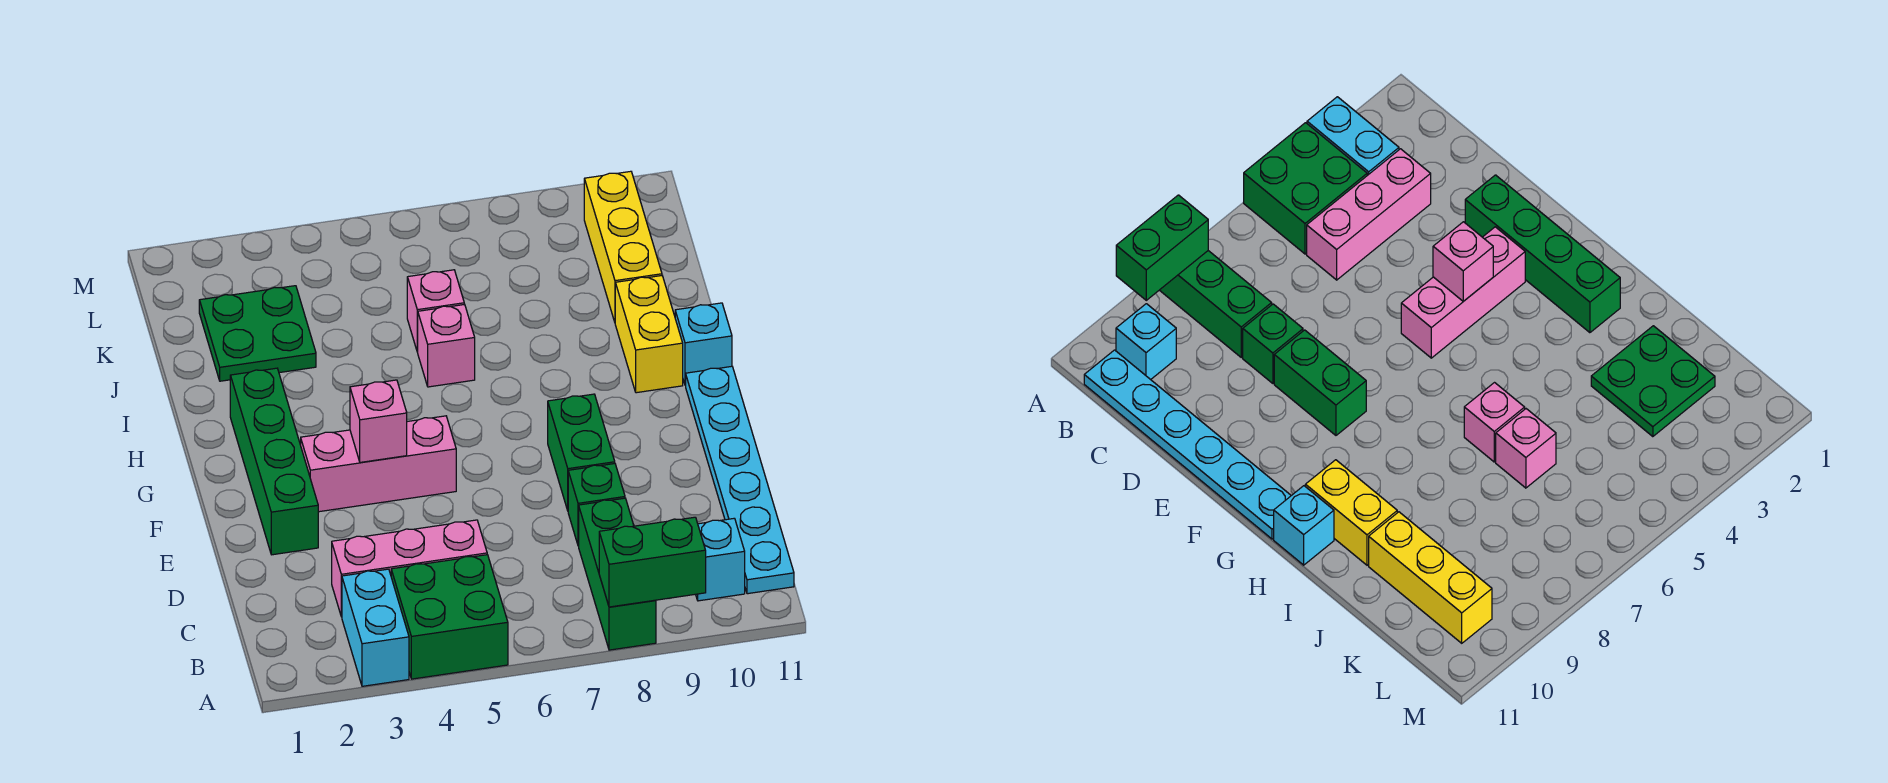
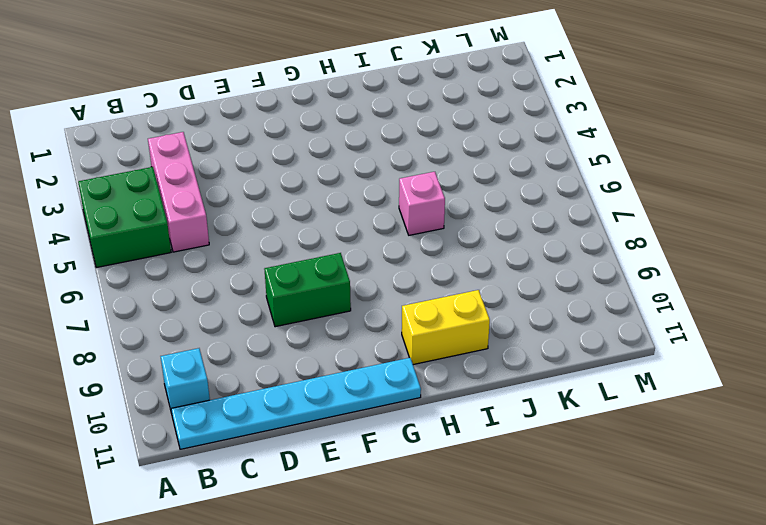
none -> cyan brick A3:B3 level 1
none -> green brick A8:C8 level 1
none -> green brick D8 level 1

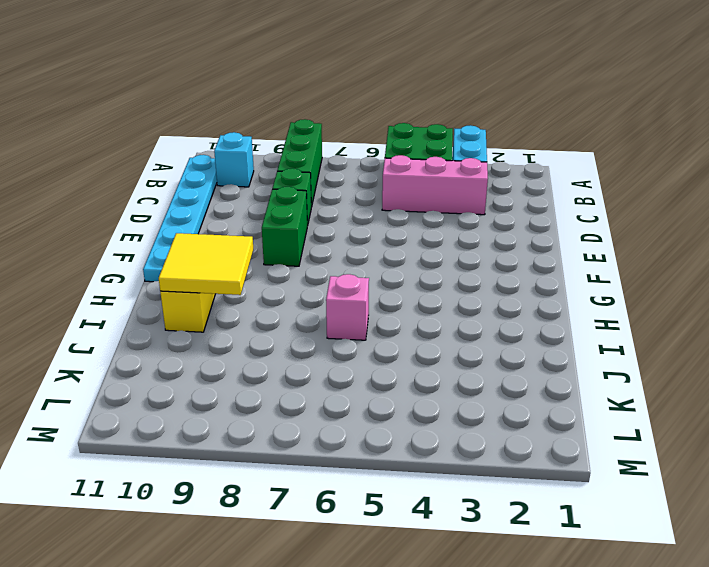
yellow tile H9:I10 level 2 -> none
none -> green brick E2:H2 level 1
none -> pink brick F3:F5 level 1
none -> cyan brick H11 level 1

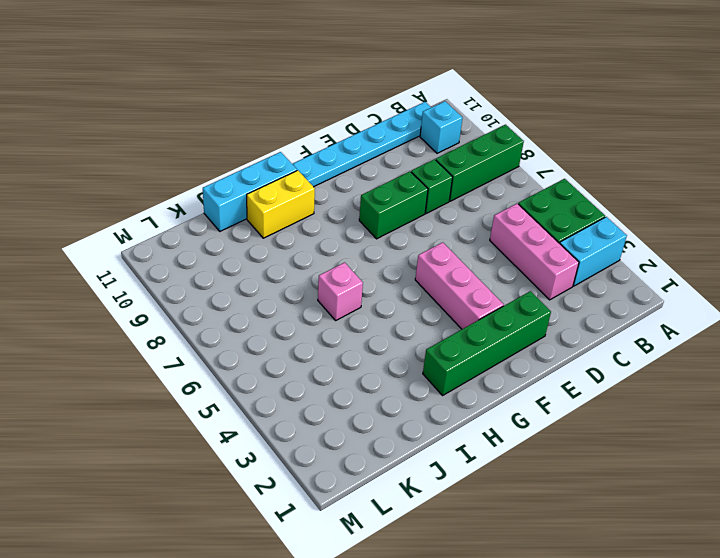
cyan brick H11:J11 level 1 -> cyan brick H11 level 1
none -> green plate J2:K3 level 1
none -> pink brick J6 level 1
none -> yellow brick J10:L10 level 1

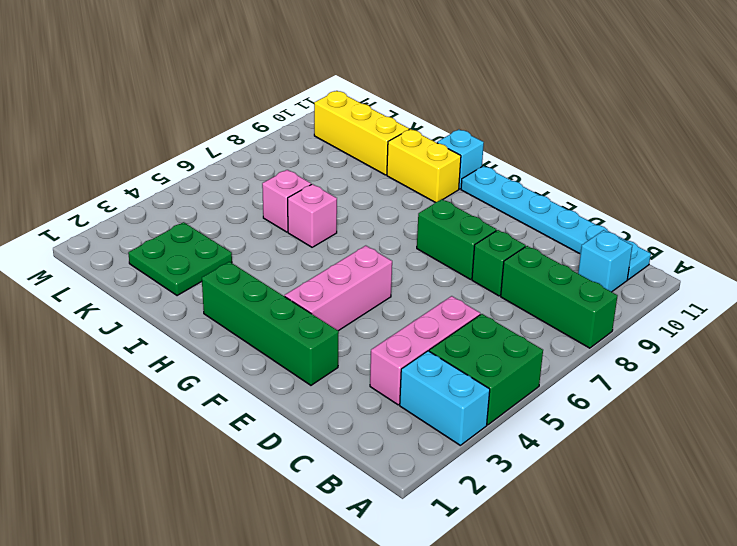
none -> green brick A8:A9 level 2
none -> pink brick F4 level 2

